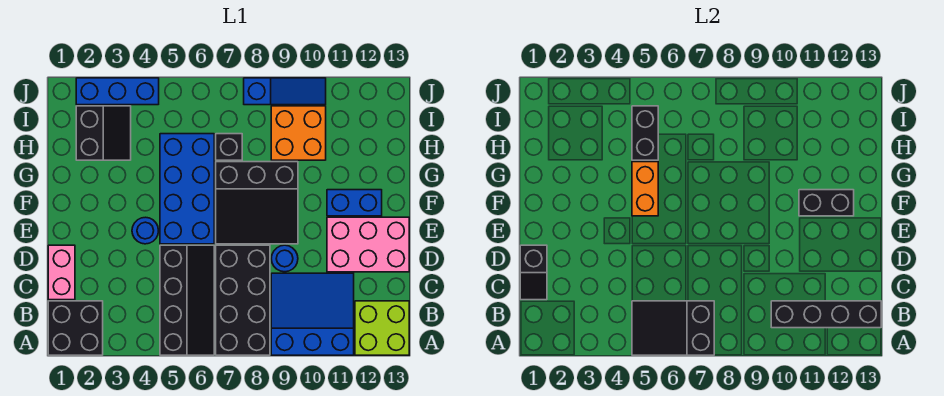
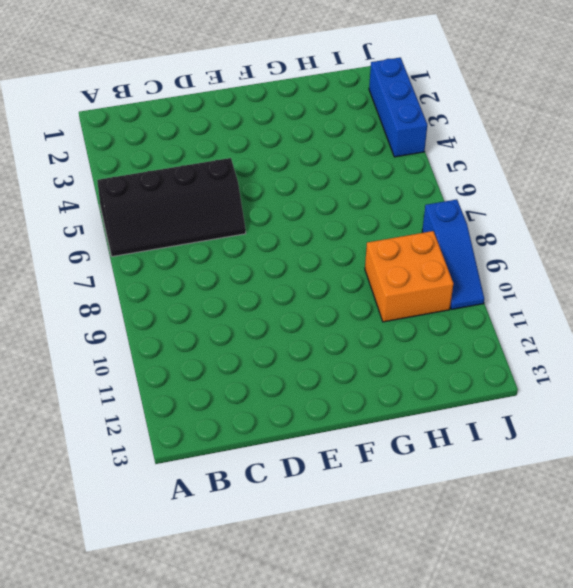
none -> black brick A1:B2 level 1
none -> black brick A7:D8 level 1
none -> blue slope A9:C11 level 1 top A

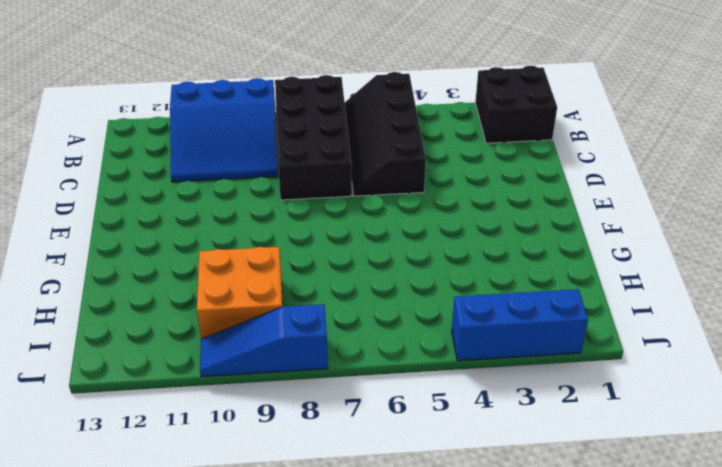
none -> lime brick A12:B13 level 1
none -> pink brick C1:D1 level 1
none -> blue round brick D9 level 1

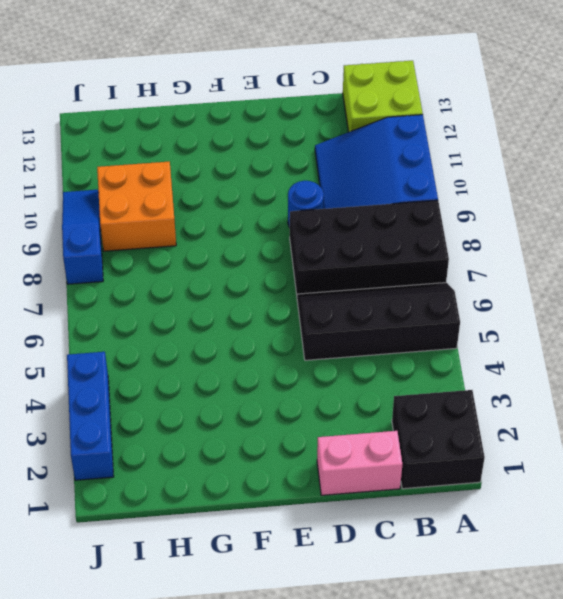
none -> pink brick D11:E13 level 1
none -> blue round brick E4 level 1
none -> blue brick E5:H6 level 1

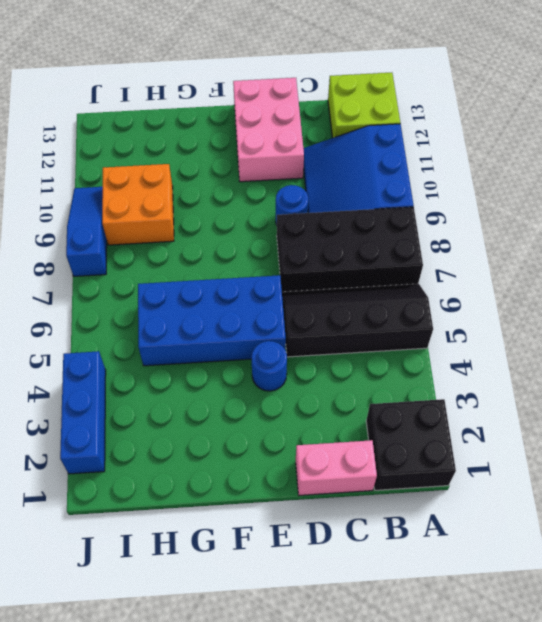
none -> black slope E7:G9 level 1 top G
none -> blue brick F11:F12 level 1
none -> black slope H2:I3 level 1 top 2

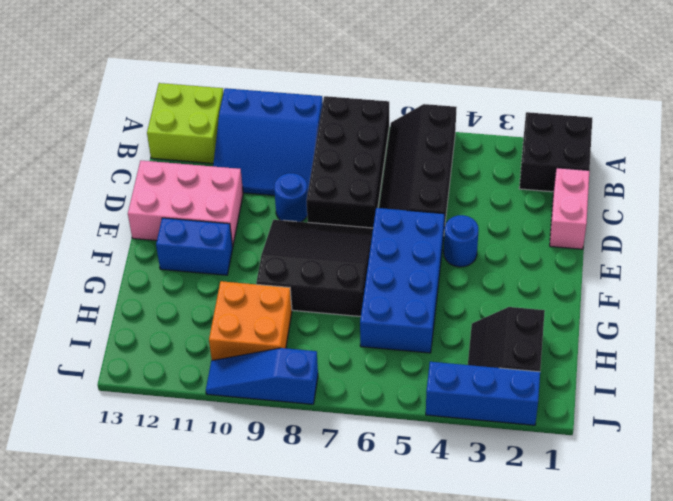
none -> black brick H7 level 1
none -> black slope A5:B7 level 2 top 7
none -> black brick B10:B13 level 2

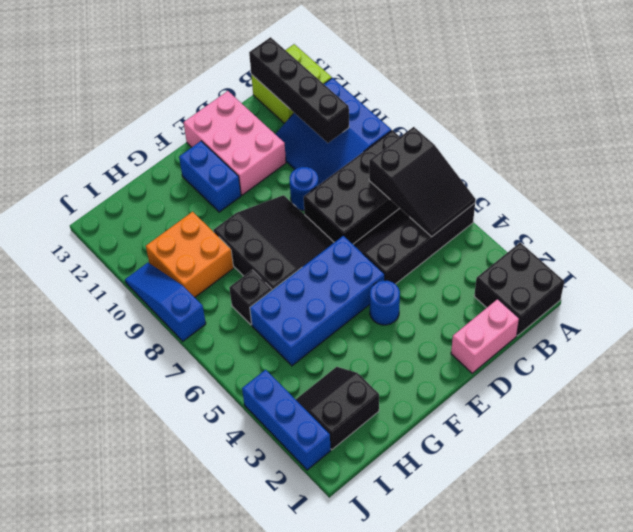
none -> black slope C1:D1 level 2 top D
none -> orange brick F5:G5 level 2
none -> black brick F11:F12 level 2

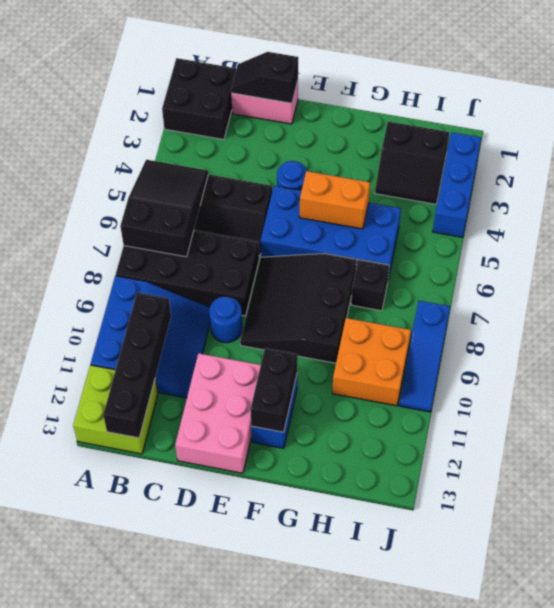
none -> black brick H5:I5 level 2

